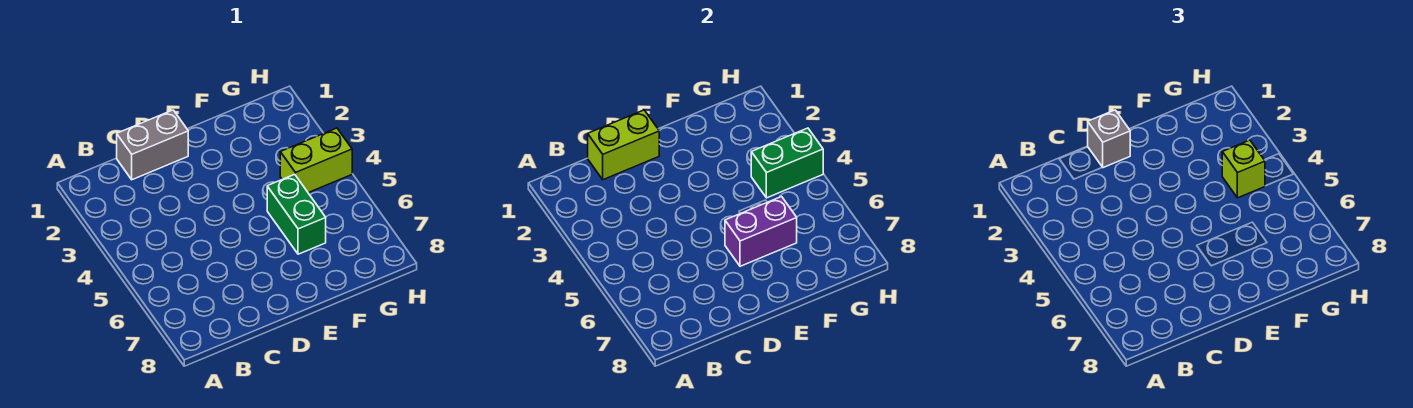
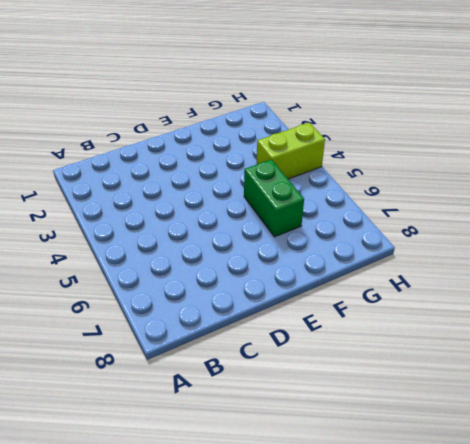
none -> grey brick C1:D1 level 1
none -> lime brick C1:D1 level 2

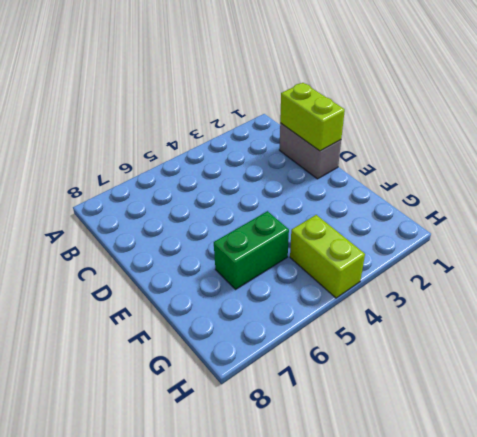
none -> purple brick E6:F6 level 2
none -> green brick G4:H4 level 2

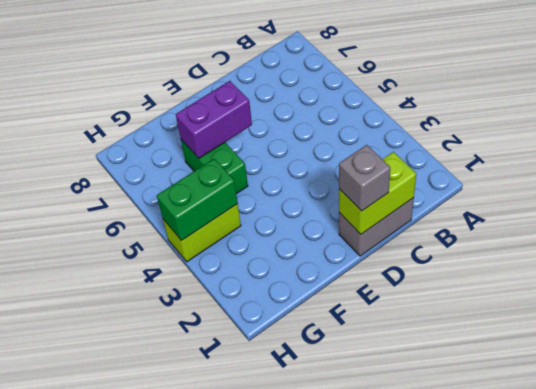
none -> lime brick G4 level 3

